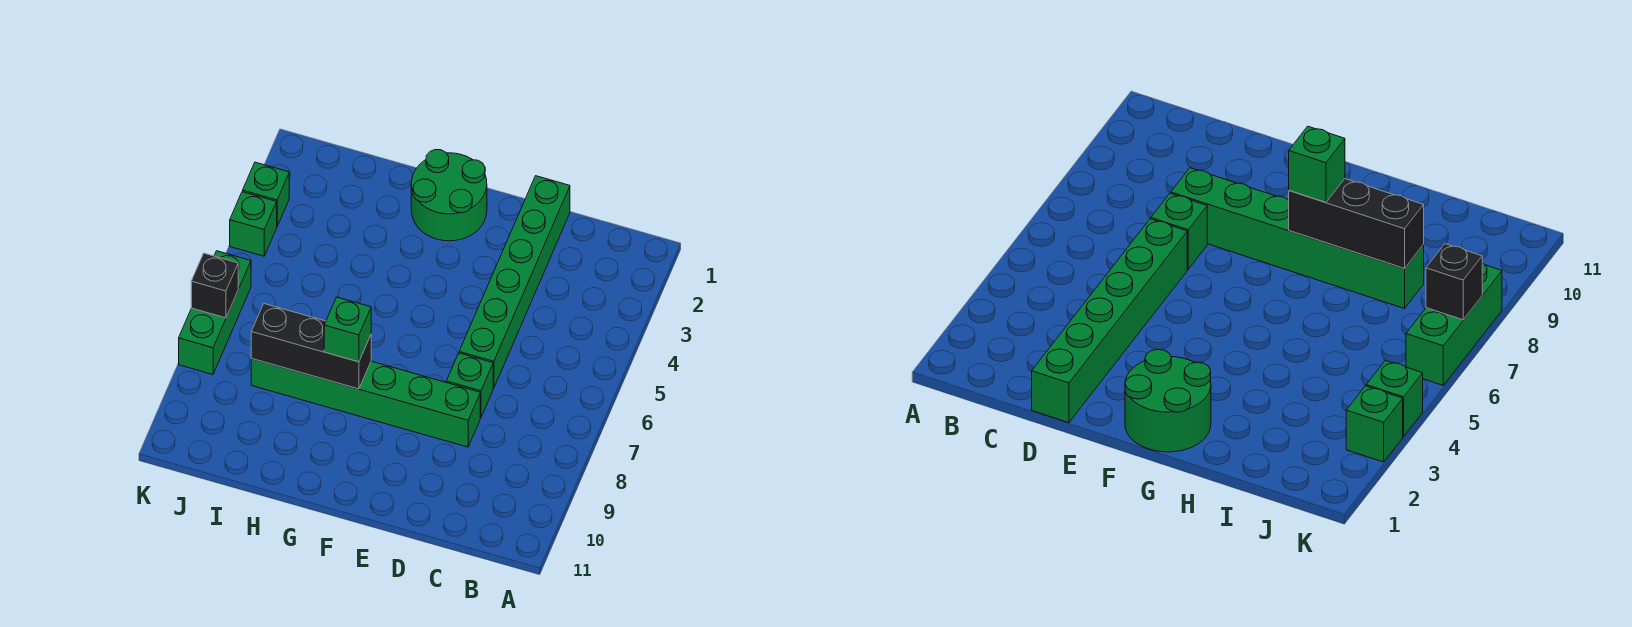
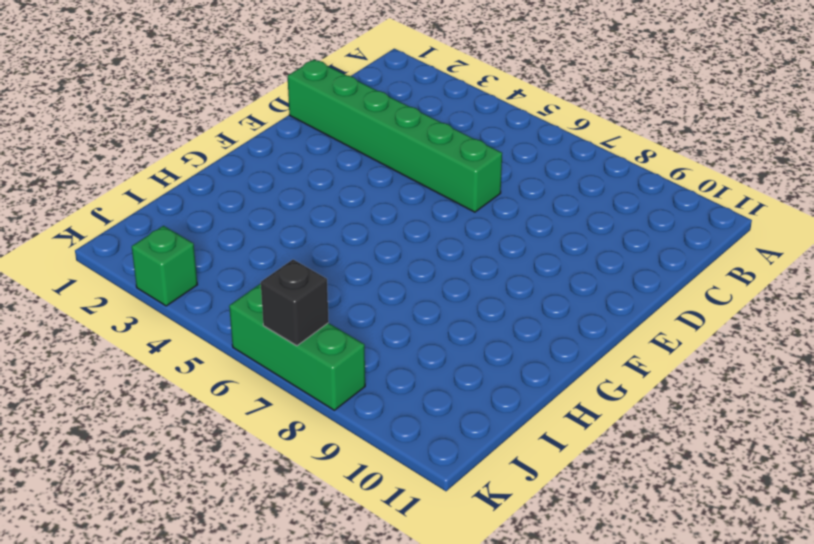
none -> green brick D7 level 1
none -> green brick D8:I8 level 1

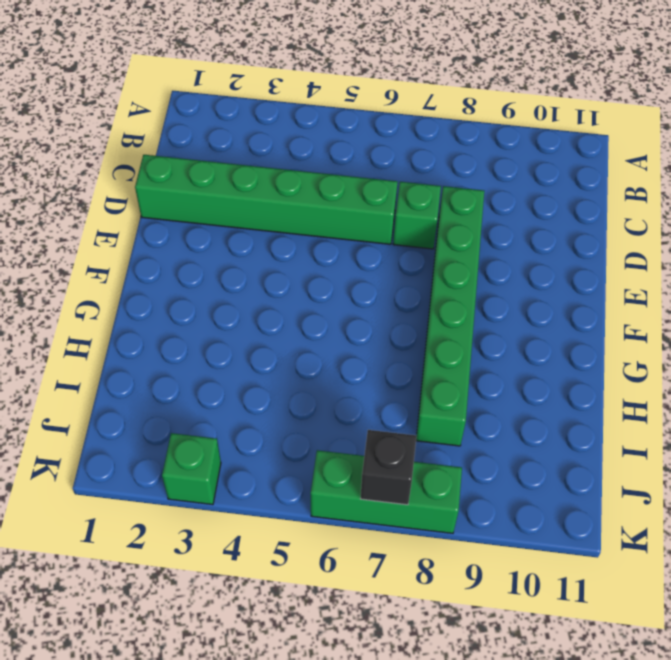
none -> green round brick F1:G2 level 1
none -> green brick K4 level 1

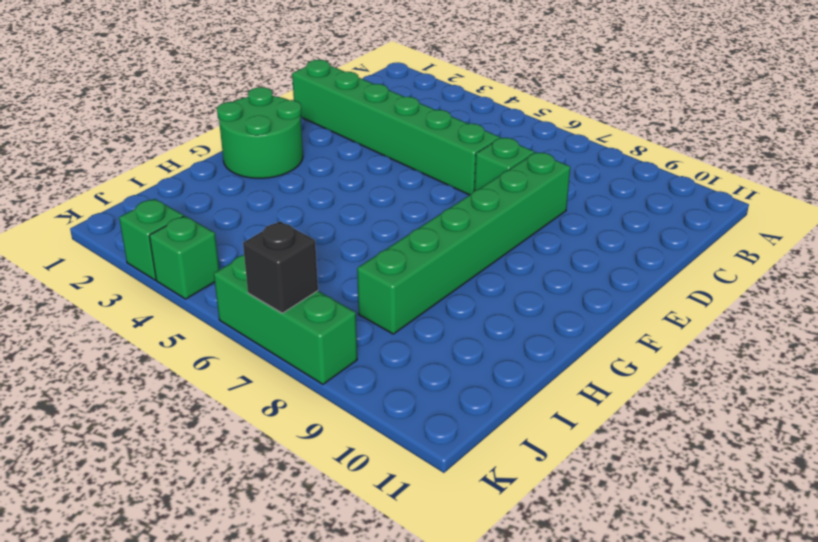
none -> black brick G8:I8 level 2
none -> green brick G8 level 3

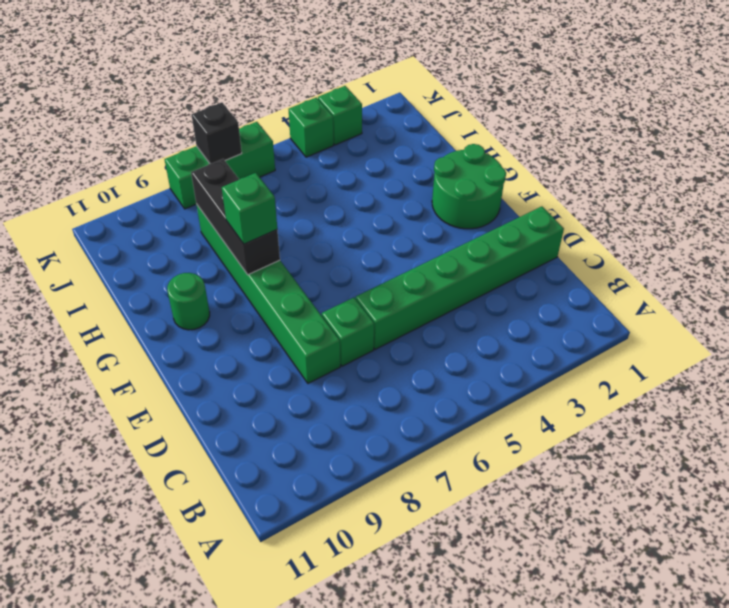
green round brick G10 level 1 -> none

